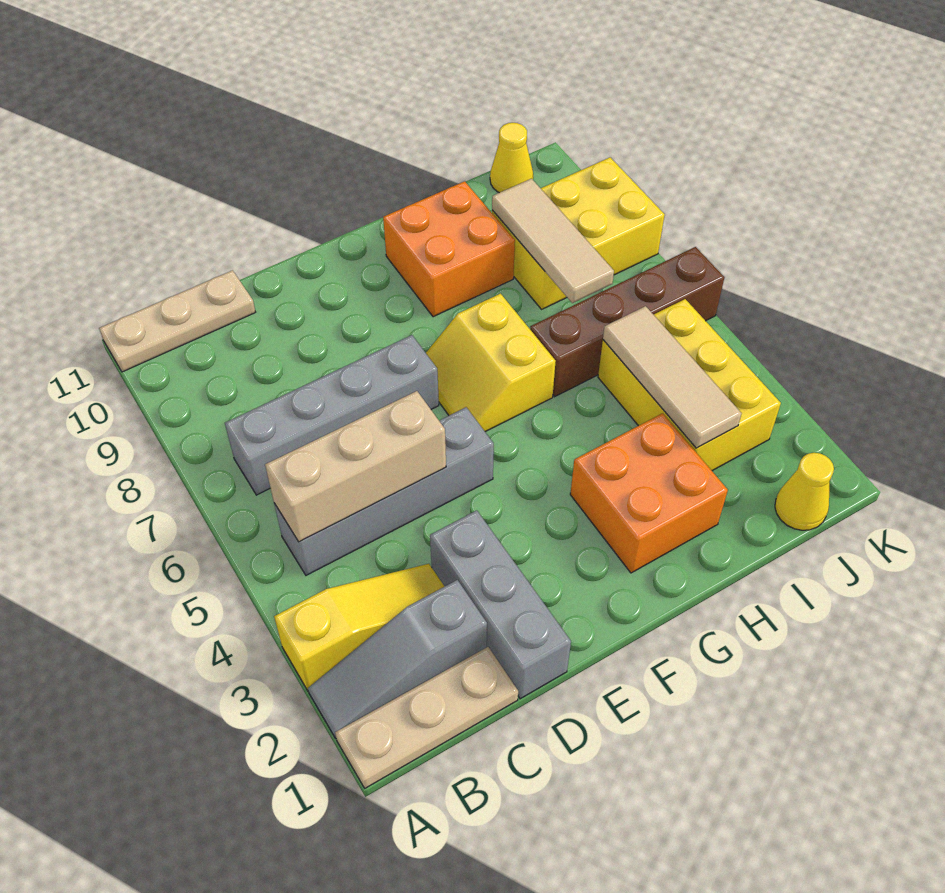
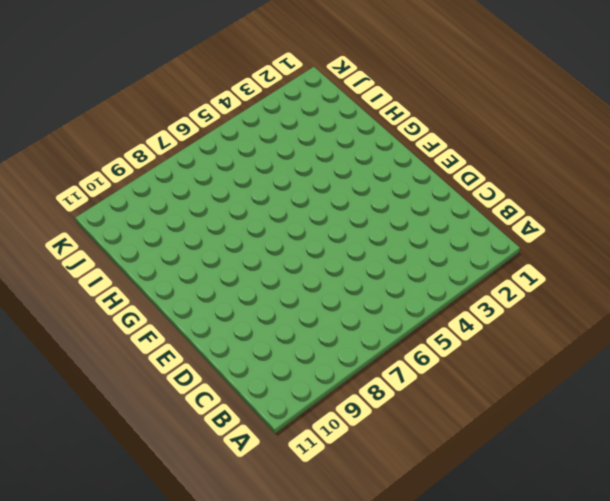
none -> tan plate A1:C1 level 1
none -> grey slope A2:C2 level 1 top C
none -> yellow slope A3:C3 level 1 top A

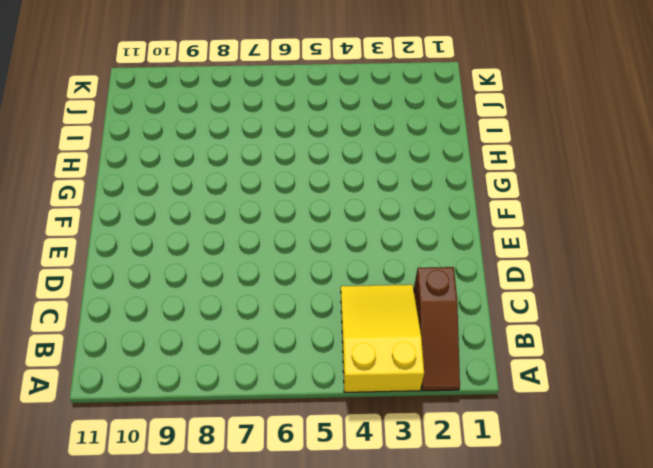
brown slope A2:C2 level 1 top C -> grey slope A2:C2 level 1 top C
yellow slope A3:C4 level 1 top A -> yellow slope A3:C3 level 1 top A
none -> tan plate A1:C1 level 1
none -> tan plate A11:C11 level 1
none -> grey brick B5:E5 level 1

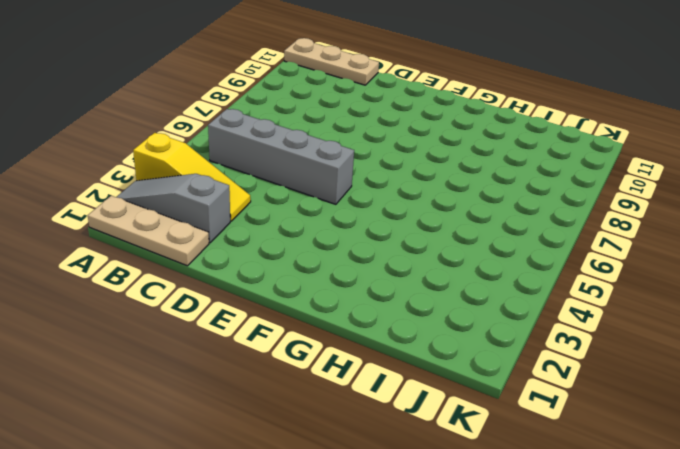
none -> grey brick B7:E7 level 1
none -> grey brick D1:D3 level 1
none -> yellow slope F6:G7 level 1 top G

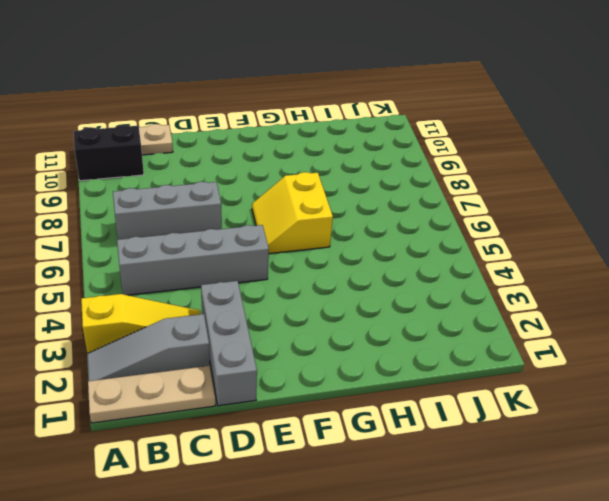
black brick A10:B10 level 1 -> none
grey brick B7:D7 level 1 -> grey brick B7:E7 level 1
none -> orange brick G2:H3 level 1
none -> orange brick G9:H10 level 1
none -> brown brick H6:K6 level 1

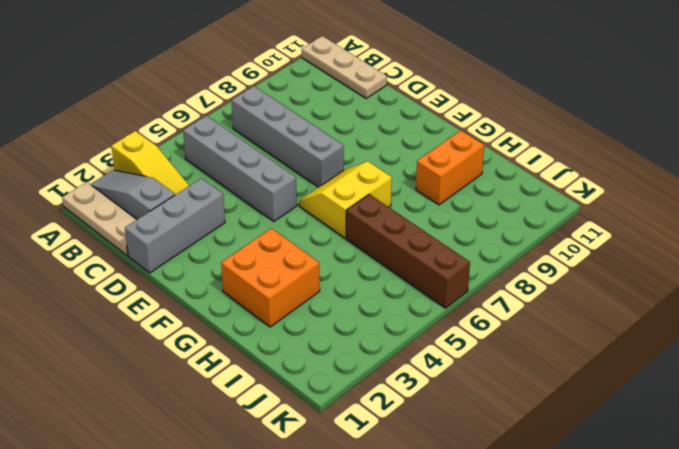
orange brick H9:H10 level 1 -> orange brick G9:H10 level 1
none -> yellow brick I3:J5 level 1
none -> yellow brick I8:K9 level 1
none -> yellow cone J1 level 1

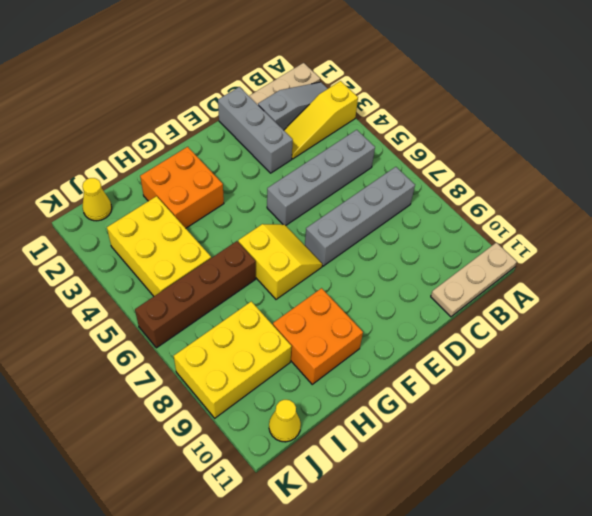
none -> tan brick B5:D5 level 2
none -> tan tile I3:I5 level 2
none -> tan tile I7:I9 level 2

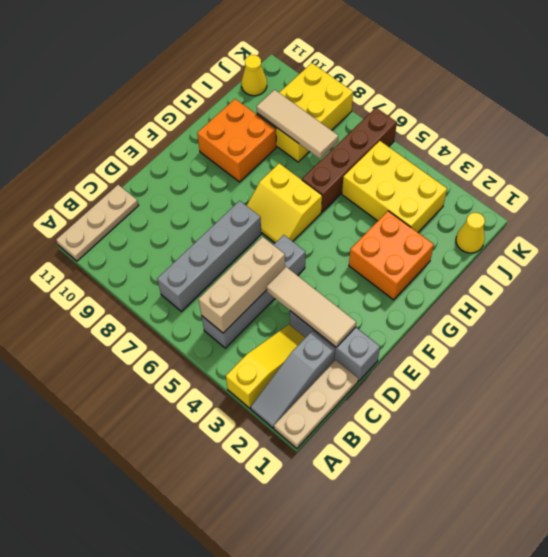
tan tile D2:D4 level 2 -> tan tile I3:I5 level 2

